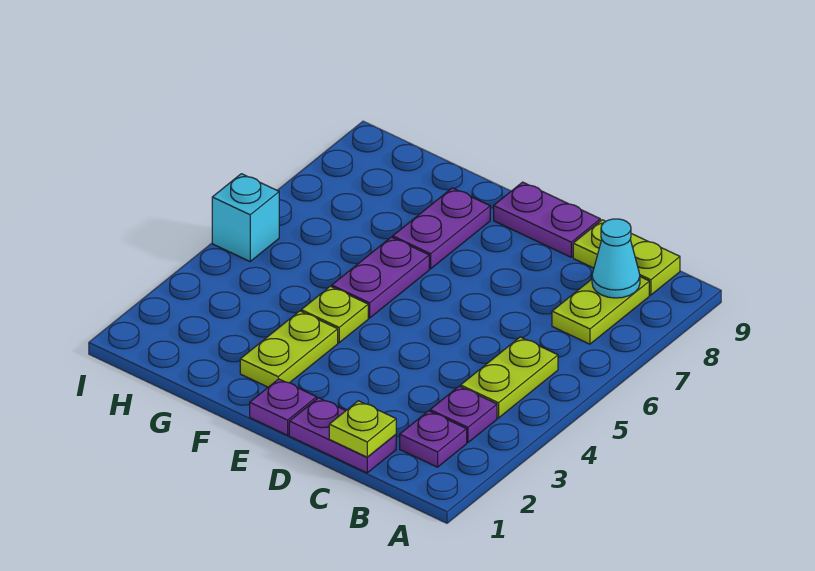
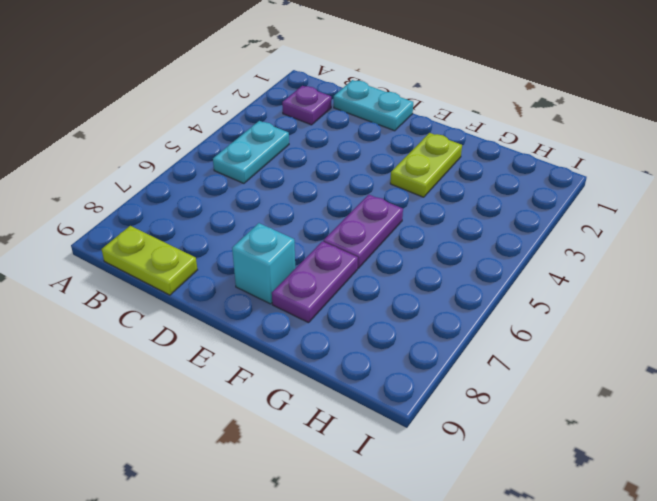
cyan plate B4:B5 level 1 -> lime plate B4:B5 level 1
cyan plate C1:D1 level 1 -> purple plate C1:D1 level 1
cyan brick E8 level 1 -> cyan brick I5 level 1
none -> purple plate B3 level 1
none -> lime plate B7:B8 level 1
none -> purple plate D9:E9 level 1

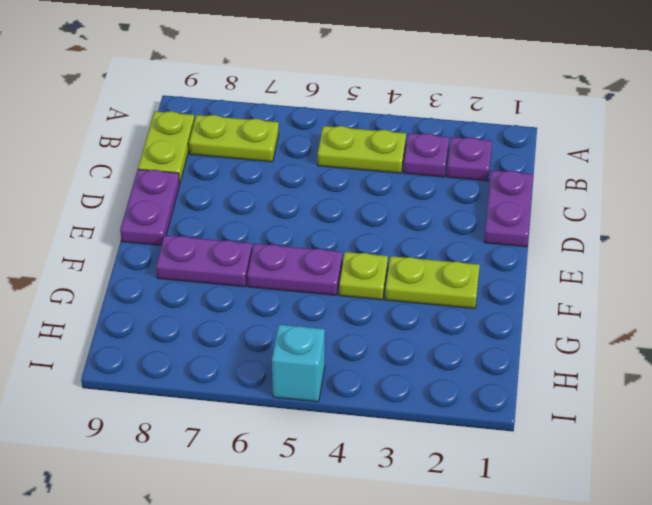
none -> purple plate E1 level 1
none -> cyan cone B8 level 2
none -> lime plate C1 level 2

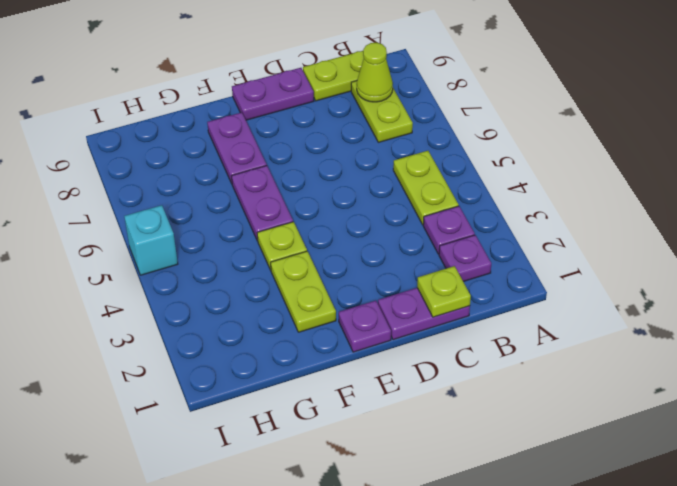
lime cone B8 level 2 -> cyan cone B8 level 2

